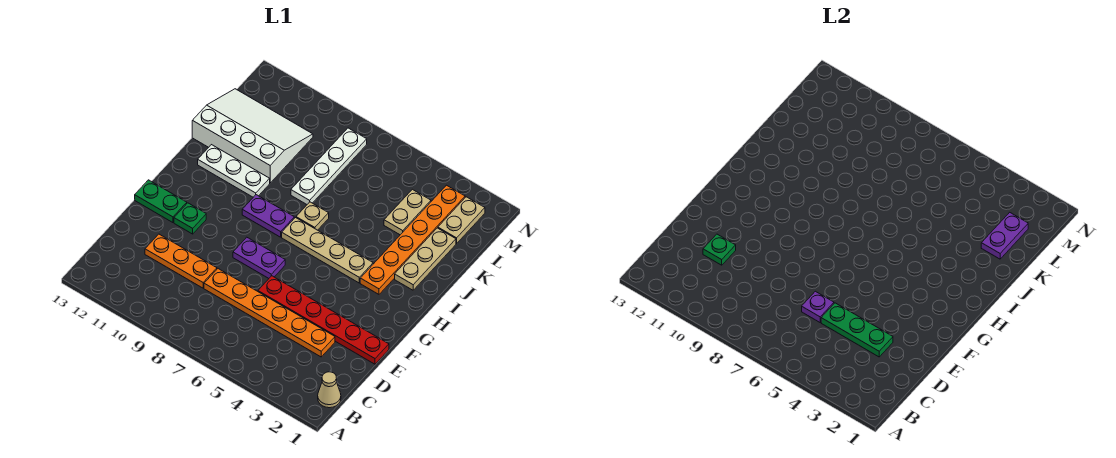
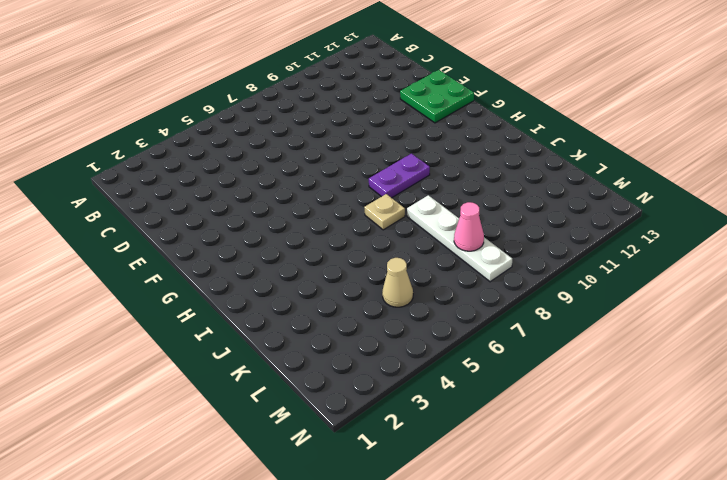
green plate E12:F13 level 1 -> green plate F12:F13 level 1
tan cone L5 level 1 -> tan cone B1 level 1
pink cone L8 level 2 -> none
none -> orange plate D3:D8 level 1
none -> orange plate D9:D11 level 1
none -> red plate E1:E6 level 1

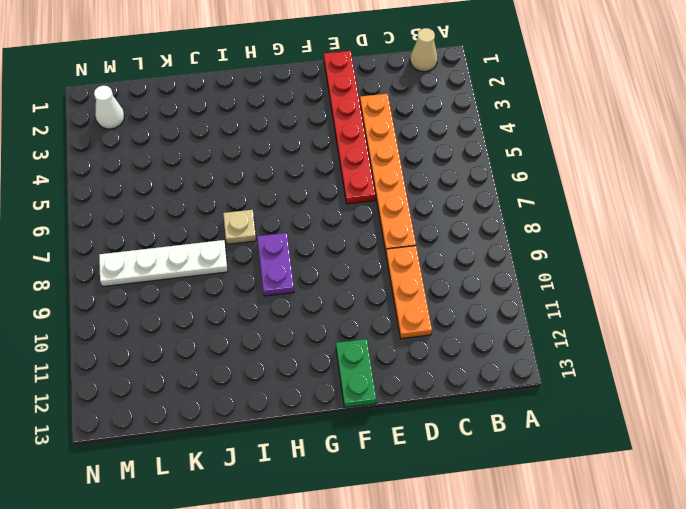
white cone M2 level 1 -> tan plate L2:M2 level 1
none -> purple plate F7:F8 level 1
none -> green plate F11 level 1
none -> orange plate H3:M3 level 1

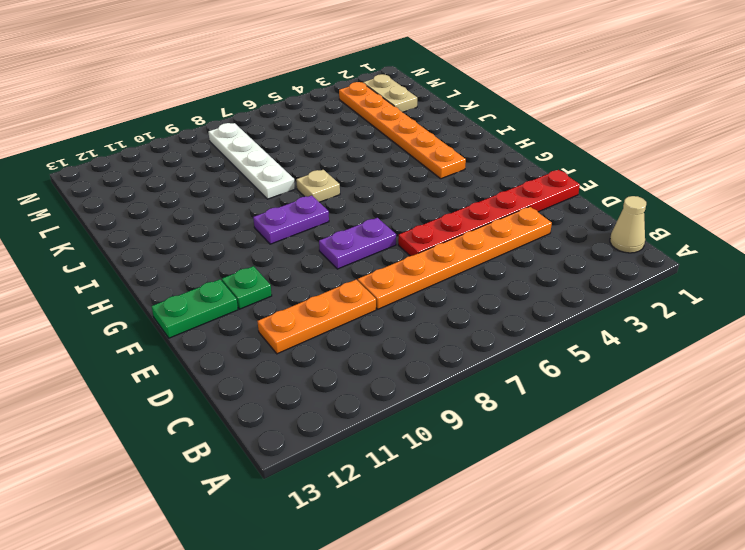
none -> tan plate H4:H7 level 1
none -> tan plate I2:K2 level 1
none -> white plate I10:I12 level 1

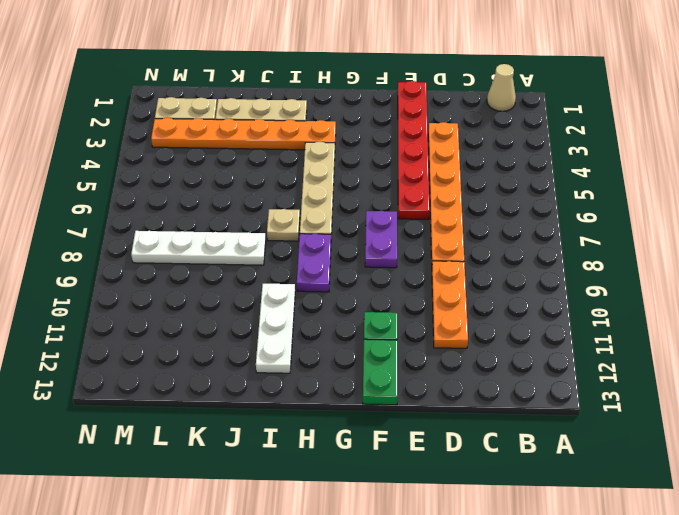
none -> white slope J10:L13 level 1 top J
none -> tan plate K4:L4 level 1
none -> green plate D3:D5 level 2

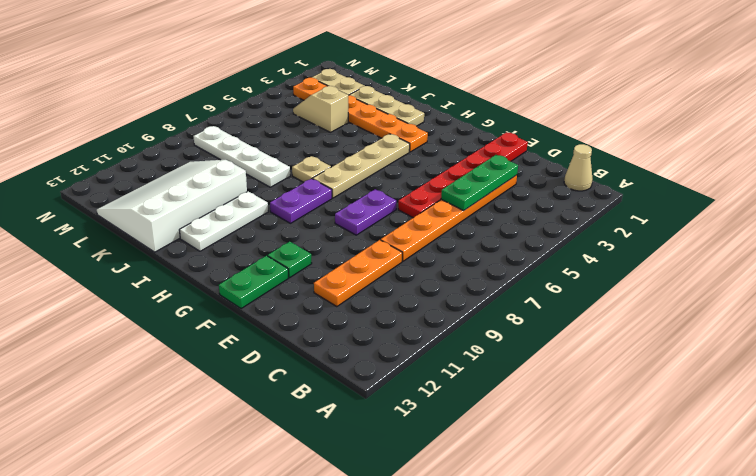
tan slope K4:L4 level 1 top K -> tan plate K4:L4 level 1
none -> purple plate D6 level 2
none -> green plate D11 level 2
none -> purple plate K2:L2 level 2

